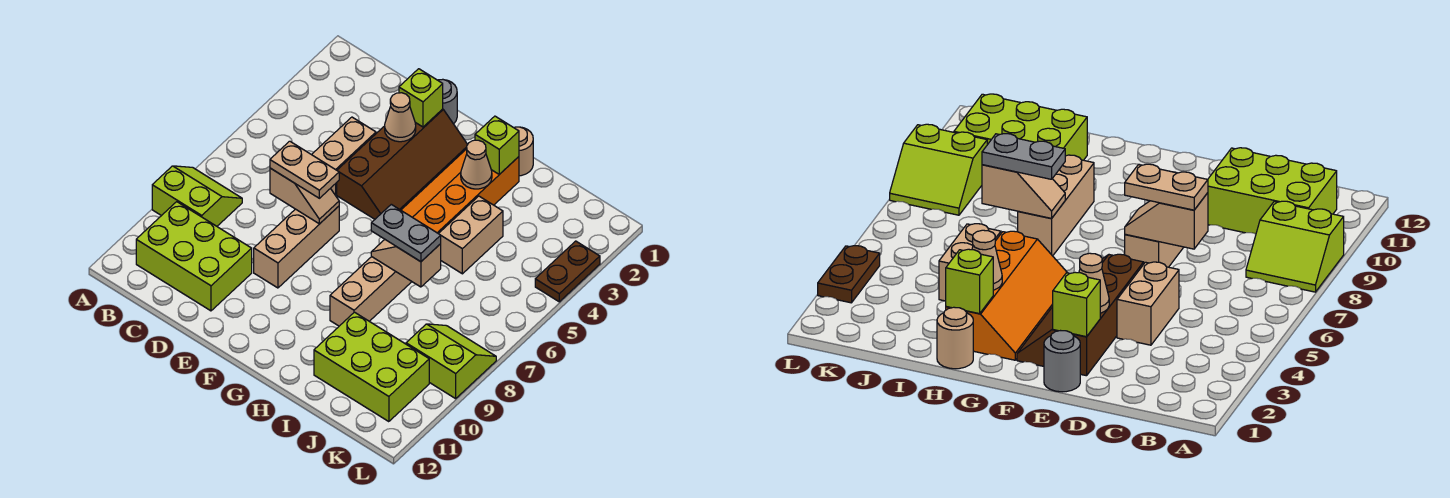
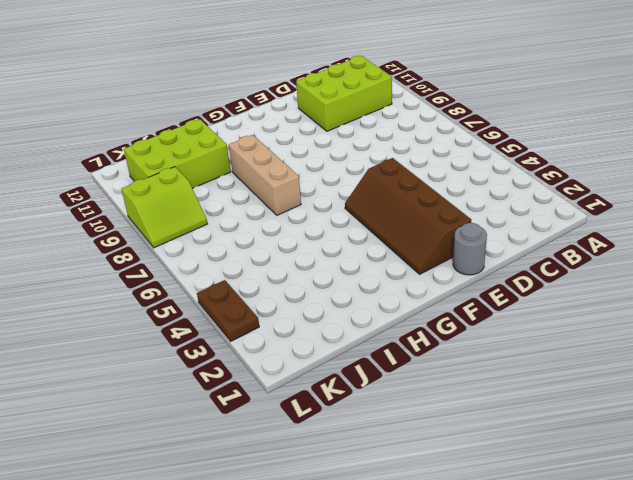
none -> lime slope A8:B9 level 1 top 9
none -> tan brick D4:D5 level 1
none -> tan brick E7:E9 level 1

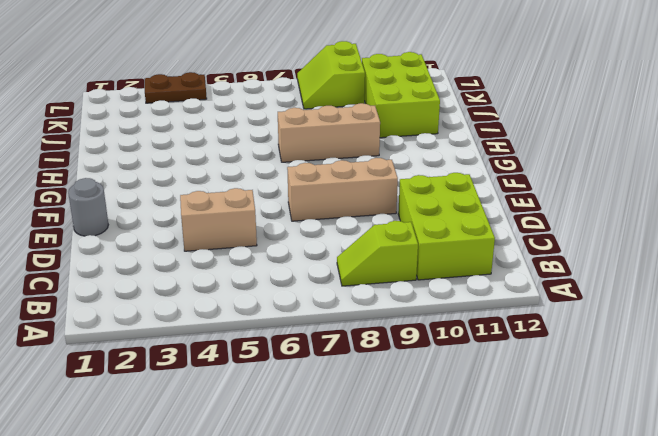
lime slope B8:B9 level 1 top 9 -> lime slope A8:B9 level 1 top 9
none -> brown slope E2:F5 level 1 top E
none -> orange slope G2:H5 level 1 top H
none -> tan round brick H1 level 1

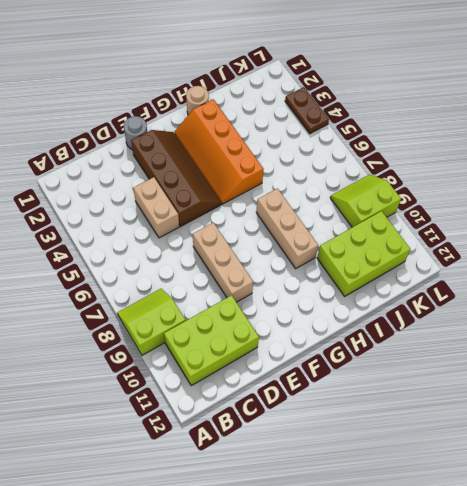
none -> tan brick I4:I5 level 1
none -> tan slope D7:E7 level 2 top D
none -> lime brick E2 level 2

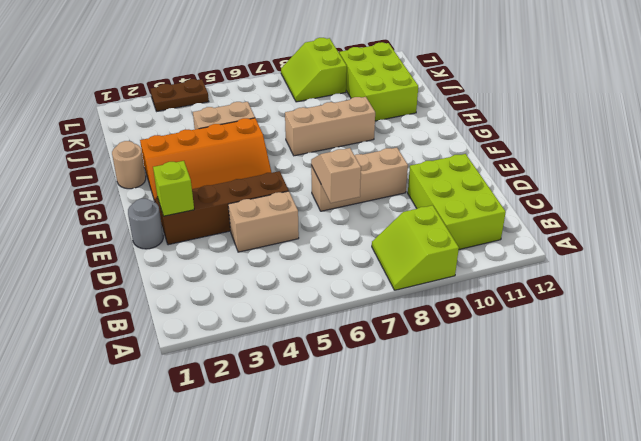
none -> tan cone E3 level 2
none -> lime brick H2 level 2
none -> tan cone H3 level 2

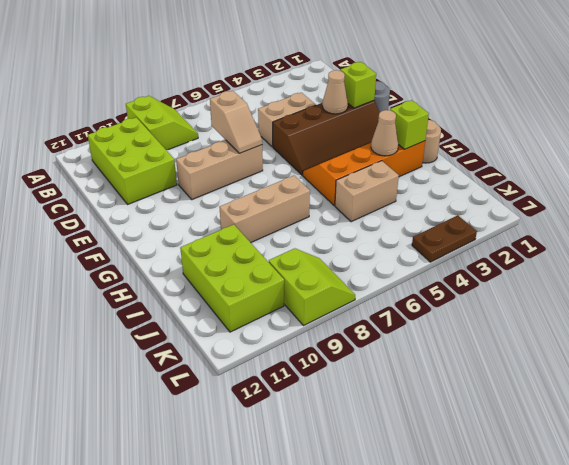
none -> tan slope H7:I7 level 2 top I
none -> tan plate D7:E7 level 3
none -> grey plate H7:I7 level 3

